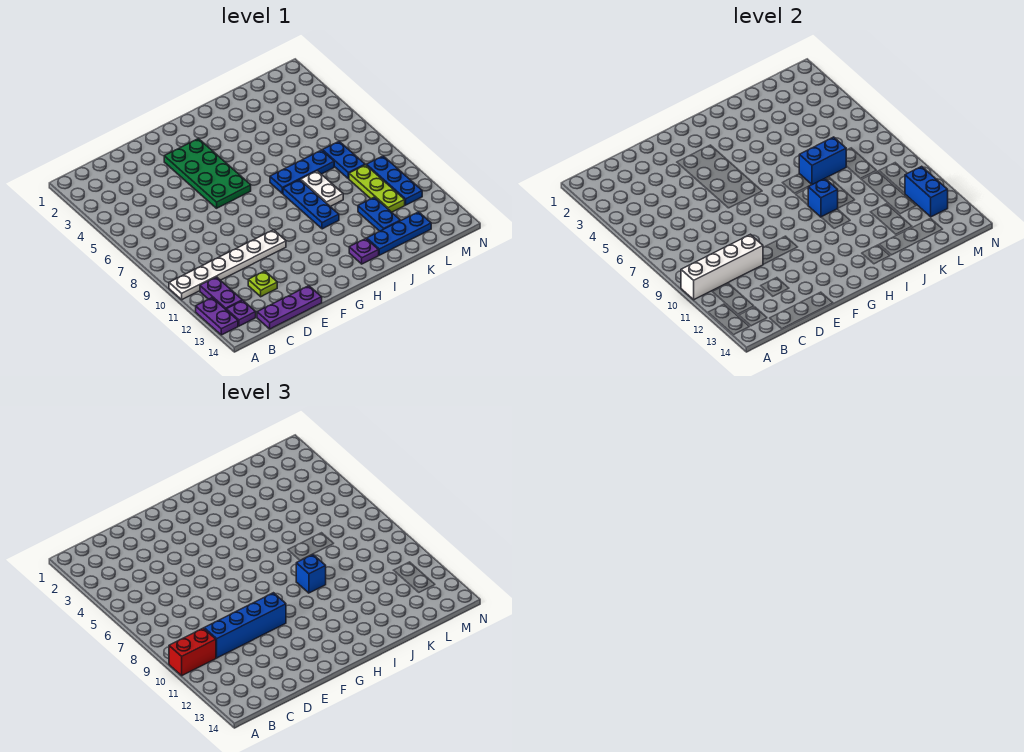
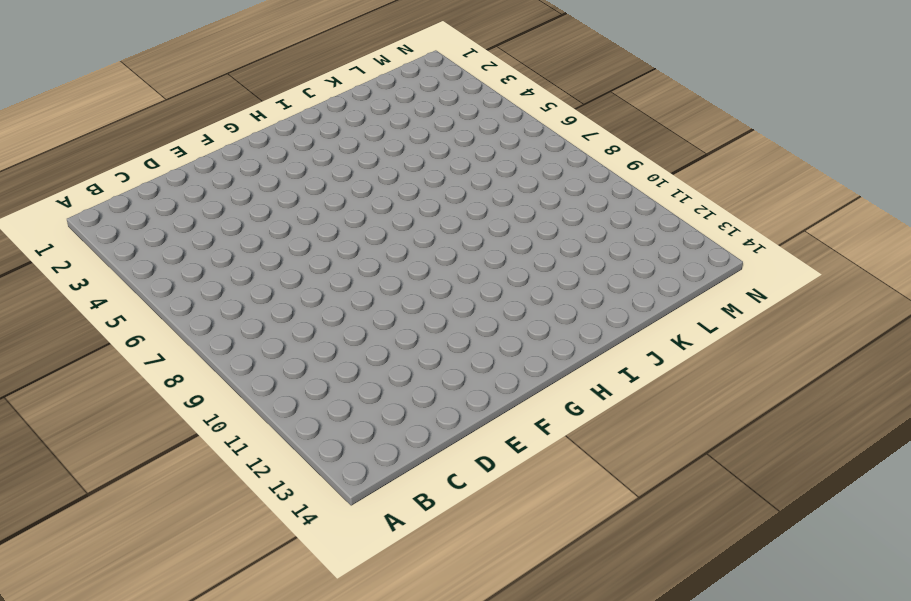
none -> white plate A10:F10 level 1
none -> purple plate A12:A13 level 1
none -> purple plate B11:B12 level 1

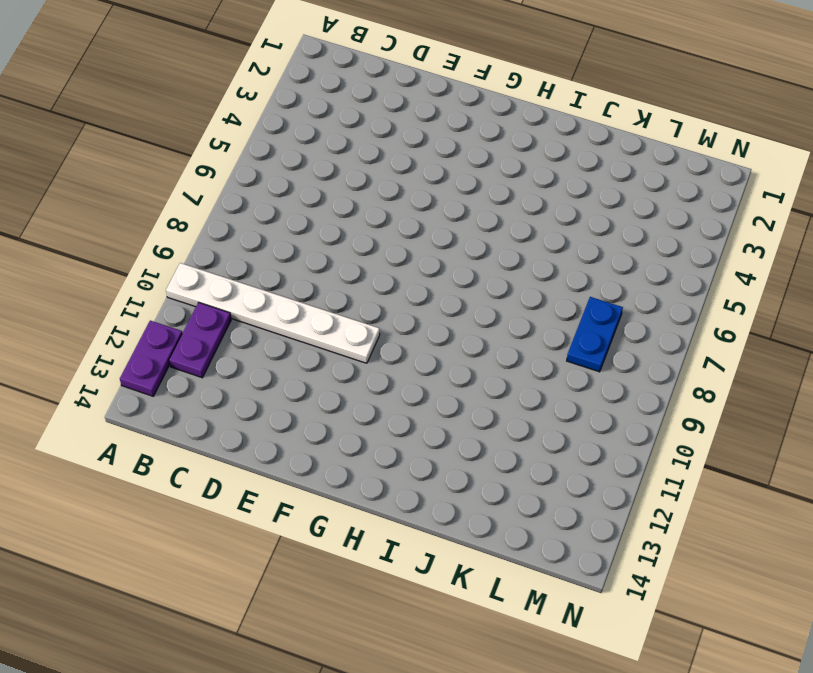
none -> purple plate B13 level 1
none -> purple plate C14:E14 level 1
none -> lime plate D12 level 1

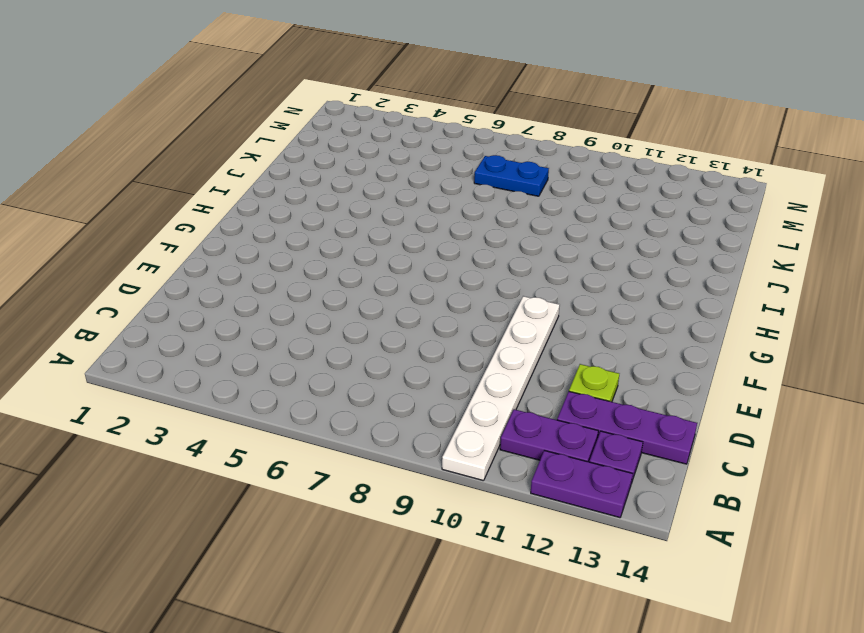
purple plate C12:C14 level 1 -> purple plate C14:E14 level 1
none -> green plate F3:G6 level 1
none -> blue plate I7:K7 level 1
none -> blue plate I8:I10 level 1

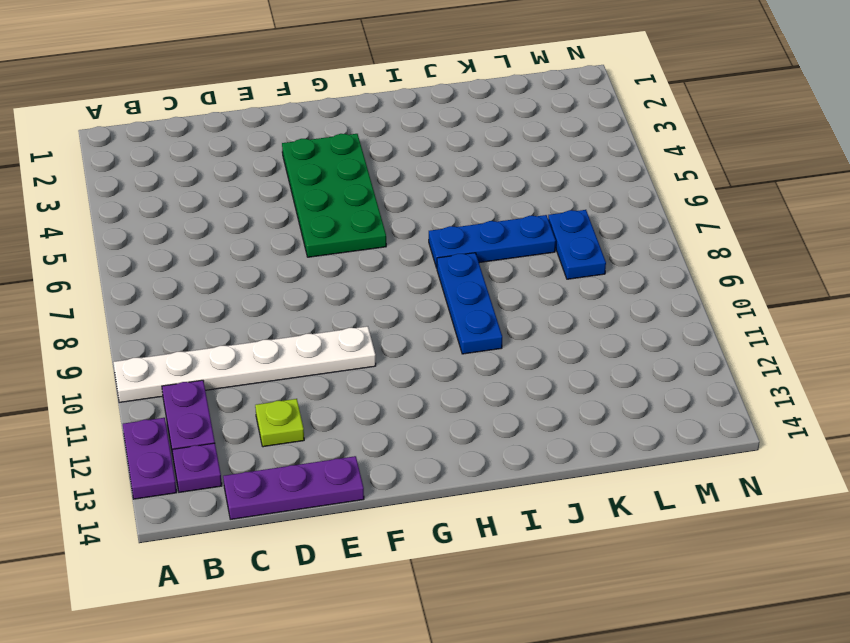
none -> purple plate I13 level 1
none -> white plate J8:J9 level 1
none -> blue plate J13:L13 level 1

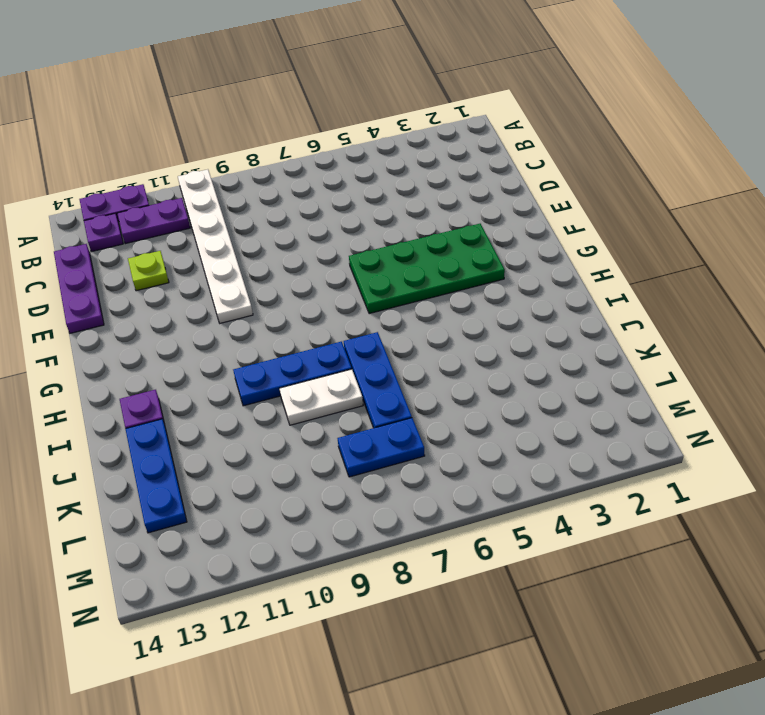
none -> blue plate K11:K12 level 1
none -> lime plate L9:L11 level 1
none -> blue plate M9:M11 level 1

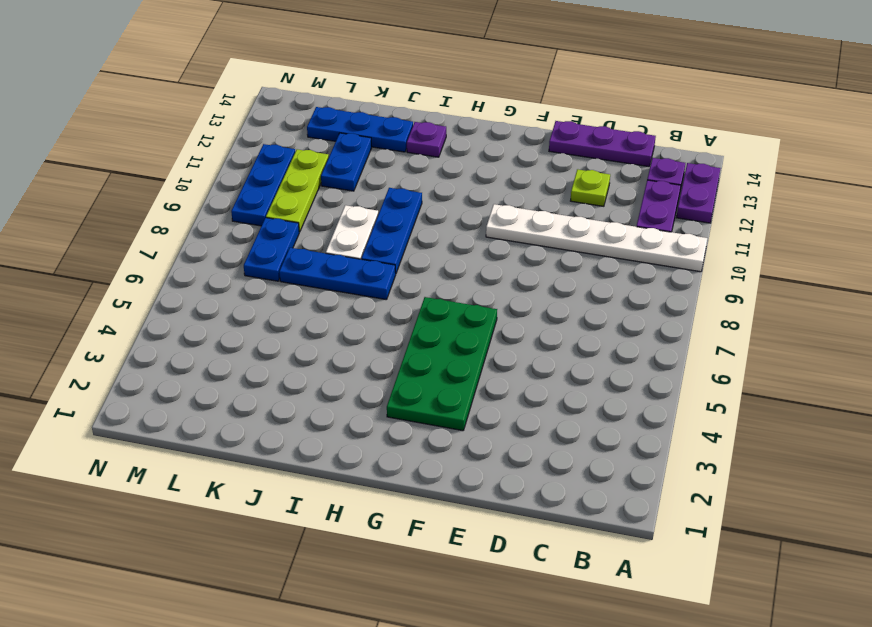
none -> white brick A10:D10 level 2
none -> blue brick I9 level 2
none -> blue brick J7:K7 level 2

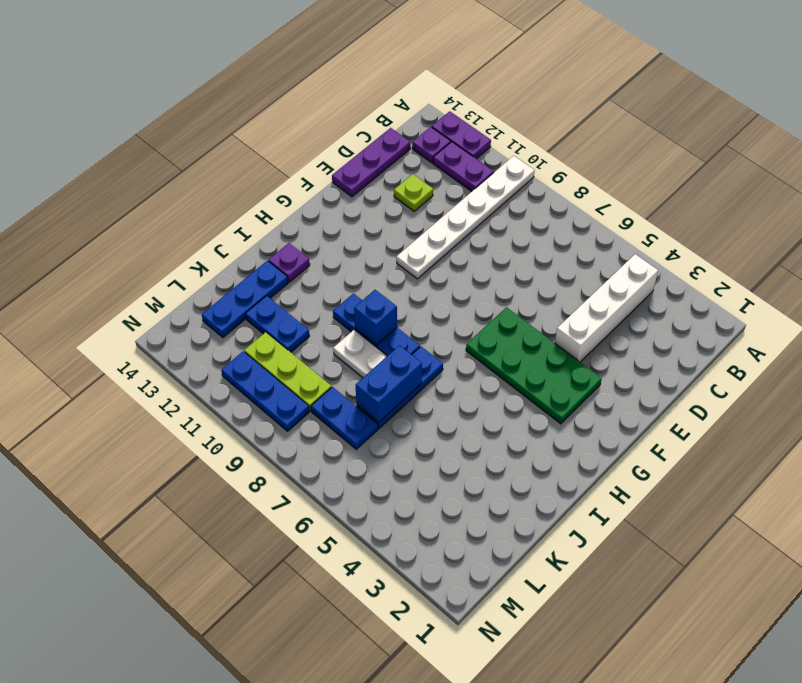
white brick B4:E4 level 1 -> white brick A10:D10 level 2
none -> blue brick M11:M12 level 2
none -> red brick A10:B10 level 3
none -> blue brick C10:F10 level 3

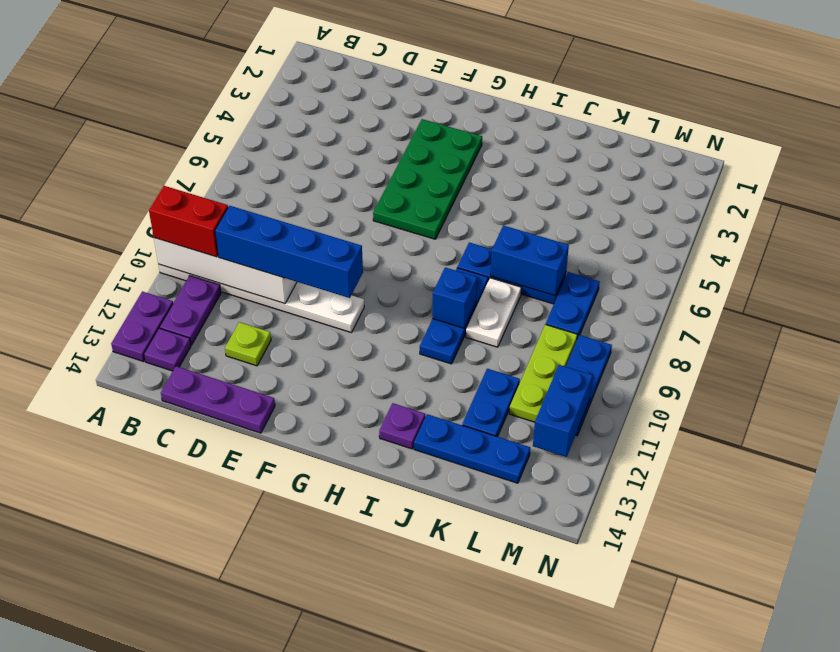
none -> blue brick I9 level 3

